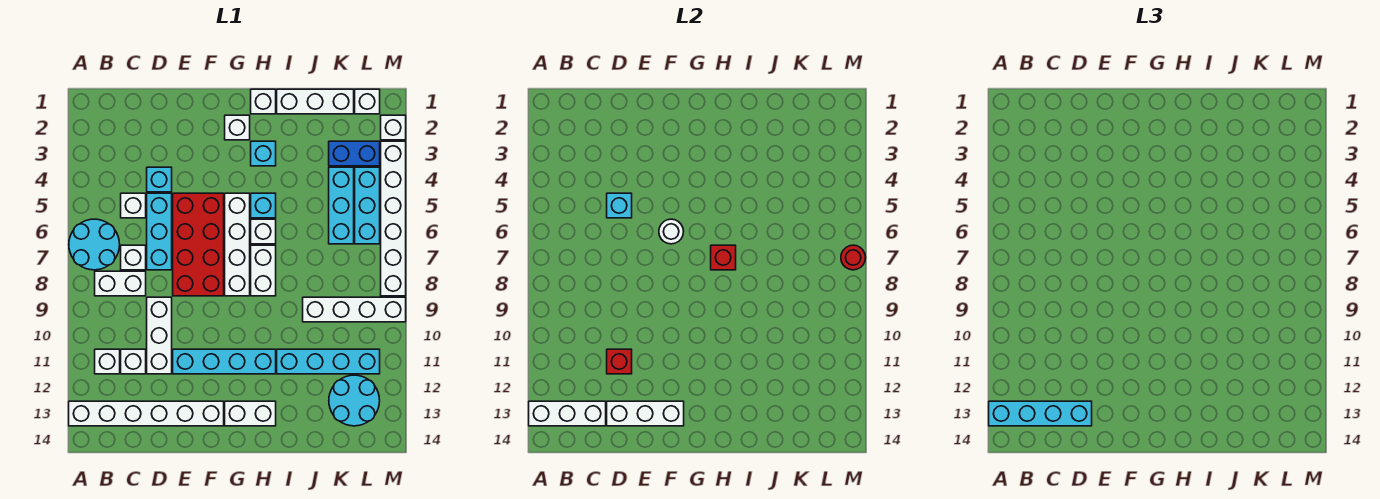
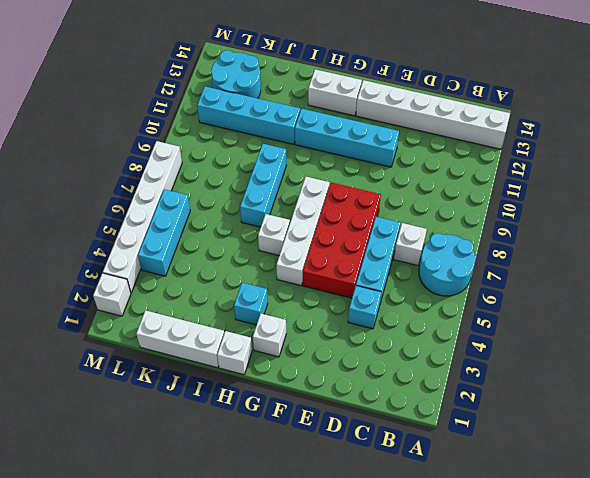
cyan brick I7:I9 level 1 -> cyan brick K4:K6 level 1
none -> white brick B8:C8 level 1
none -> white brick B11 level 1
none -> white brick C5 level 1
none -> white brick C11 level 1

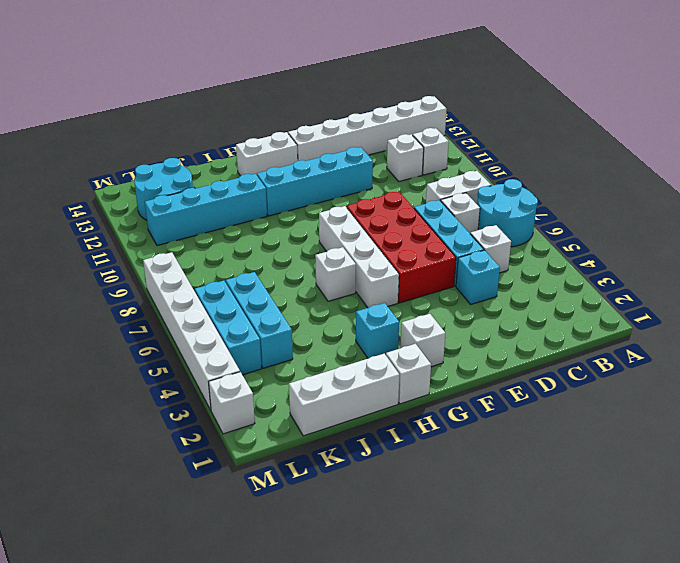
none -> white brick D9:D11 level 1
none -> cyan brick H5 level 1
none -> white brick H7:H8 level 1
none -> white brick J9:M9 level 1

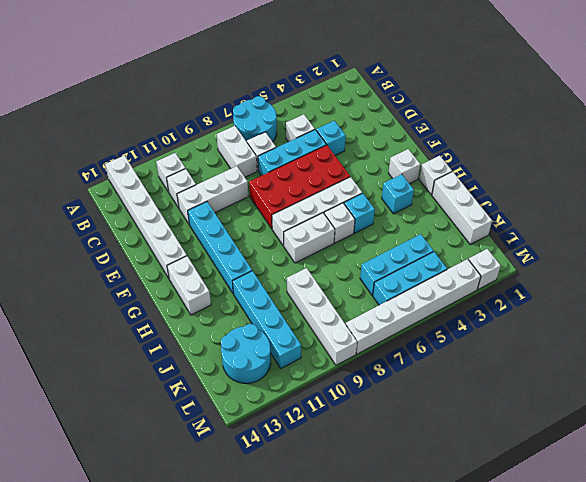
none -> blue brick K3:L3 level 1
none -> white brick L1 level 1
none -> white brick A13:C13 level 2
none -> cyan brick D5 level 2

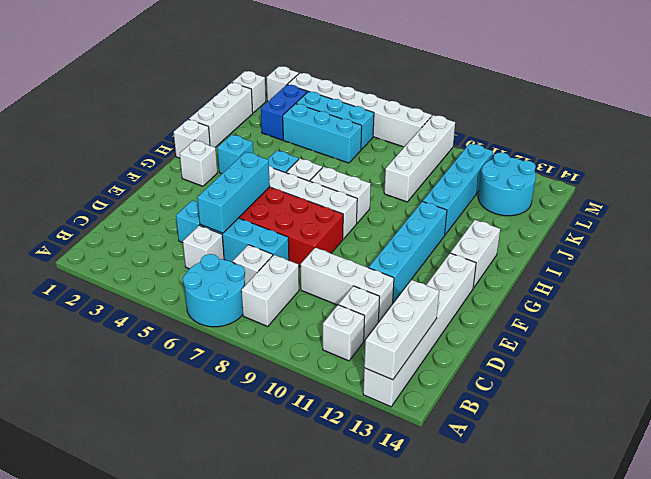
cyan brick D5:F5 level 2 -> cyan brick D5 level 2
none -> red brick D11 level 2
none -> white brick D13:F13 level 2
none -> white round brick F6 level 2
none -> red brick H7 level 2

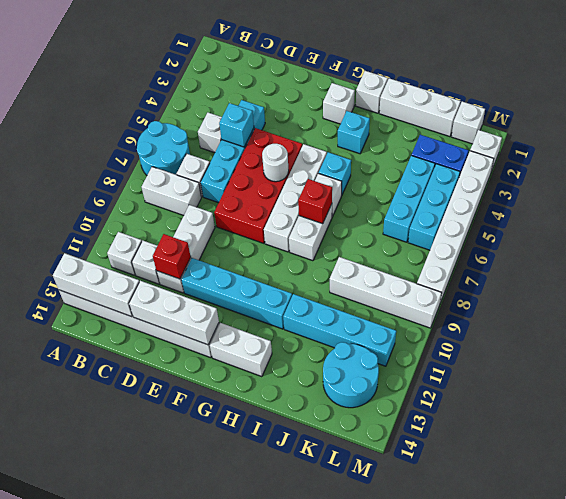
none -> red round brick M7 level 2
none -> cyan brick A13:D13 level 3

